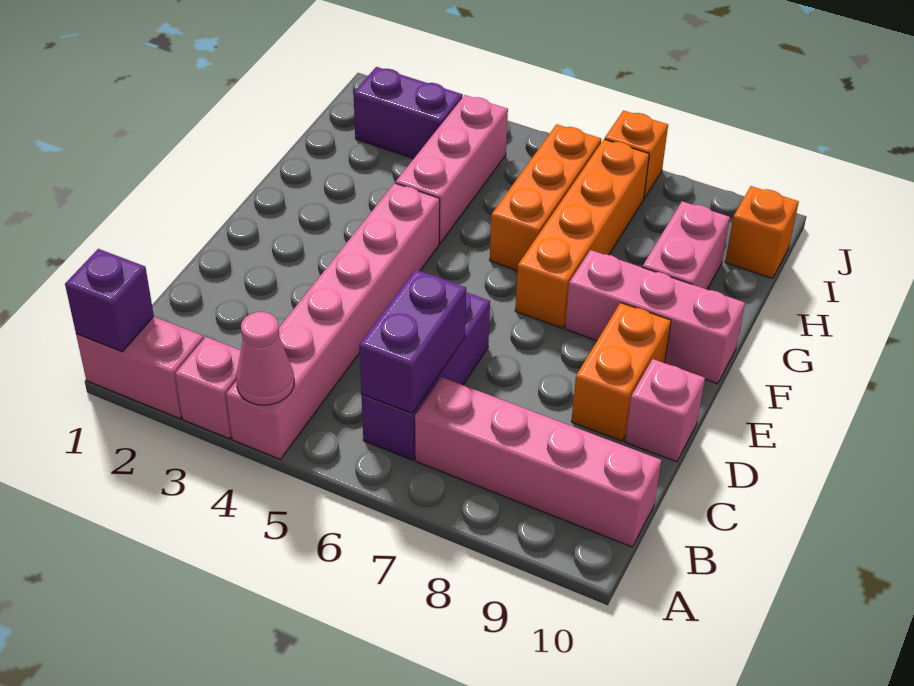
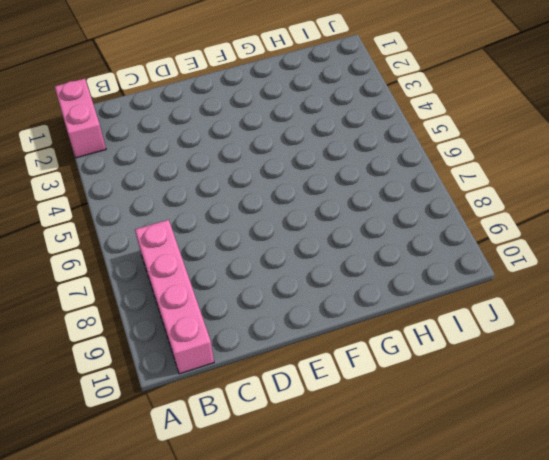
none -> pink brick A3 level 1
none -> pink brick A4:F4 level 1
none -> purple brick B6:D6 level 1

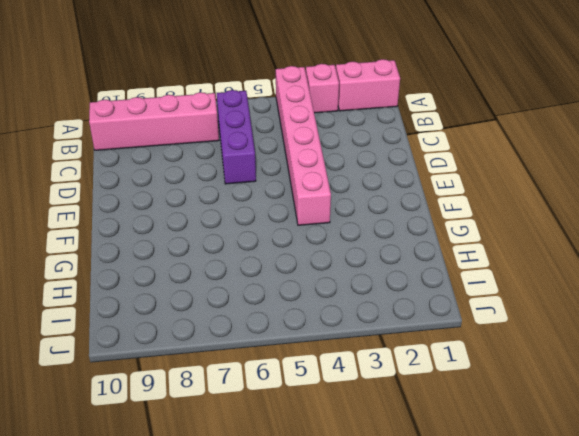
none -> orange brick D9:E9 level 1
none -> pink brick D10 level 1
none -> orange brick F7:I7 level 1

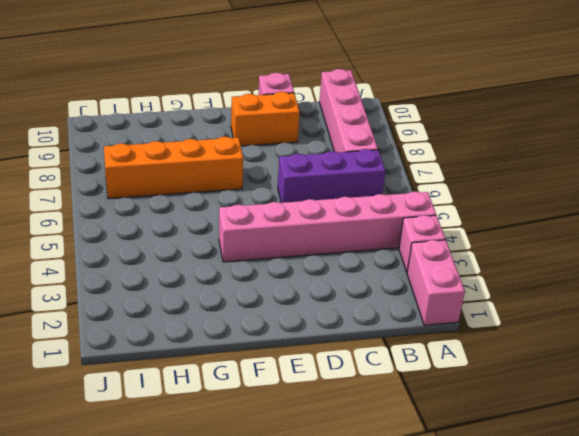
none -> pink brick F8:F10 level 1
none -> pink brick G4:I4 level 1
none -> orange brick G6:I6 level 1

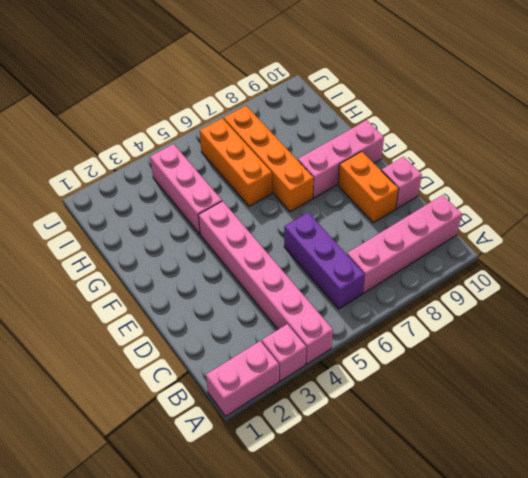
none -> pink brick G9:H9 level 1
none -> purple brick I2:I3 level 1
none -> orange brick I10 level 1

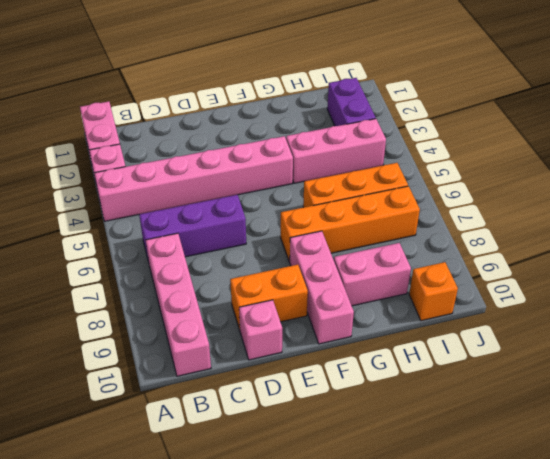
none -> orange brick J7 level 1
none -> purple brick A1 level 2
none -> pink cone A4 level 2

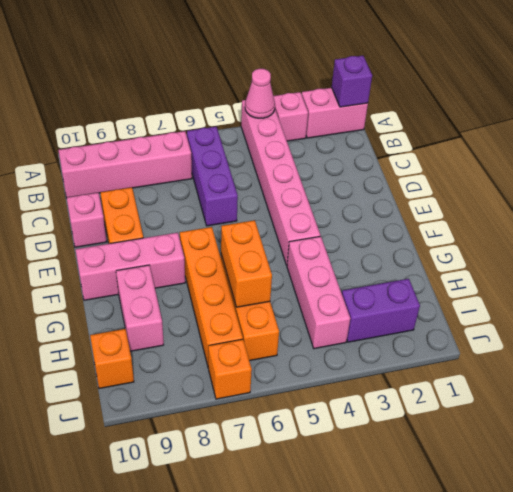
orange brick G6:H6 level 2 -> none
none -> purple brick B6:C6 level 2

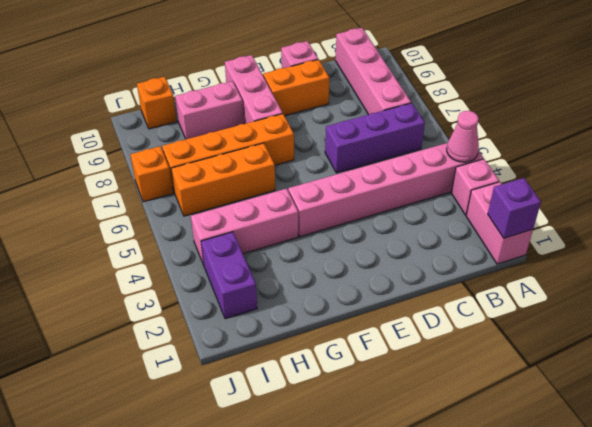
none -> purple brick B6:C6 level 2

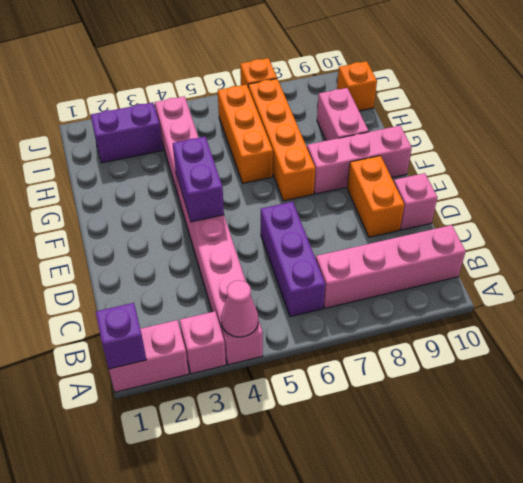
purple brick E4:F4 level 2 -> purple brick B6:C6 level 2

